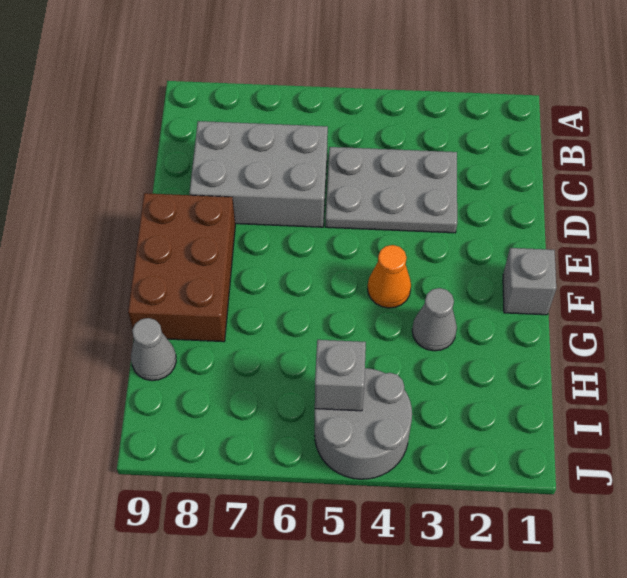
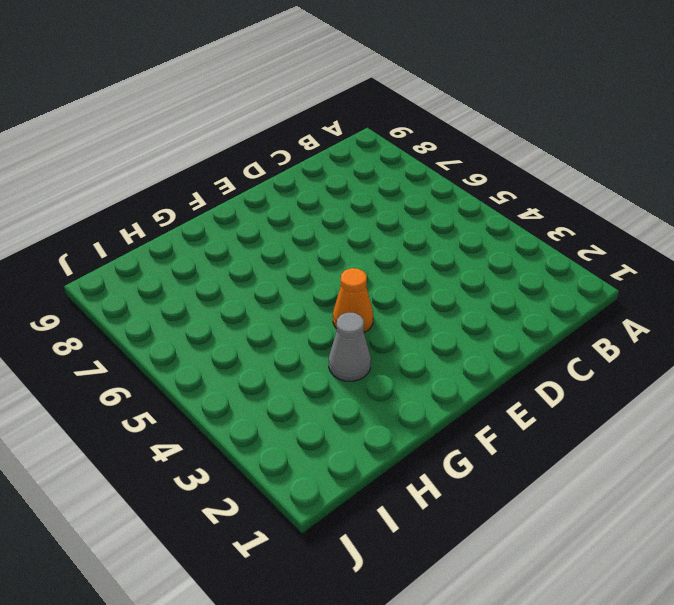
none -> grey plate C3:D5 level 1
none -> grey brick C6:D8 level 1

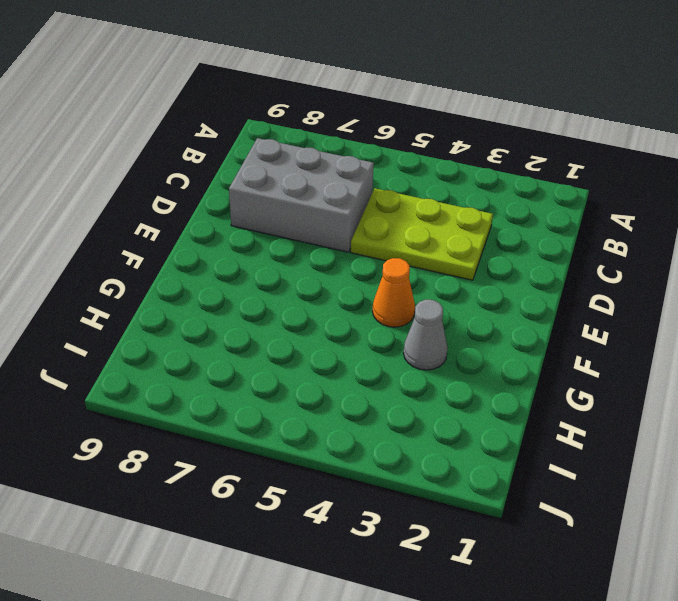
lime plate C3:D5 level 1 -> grey plate C3:D5 level 1
none -> brown brick E8:G9 level 1
none -> grey brick F1 level 1

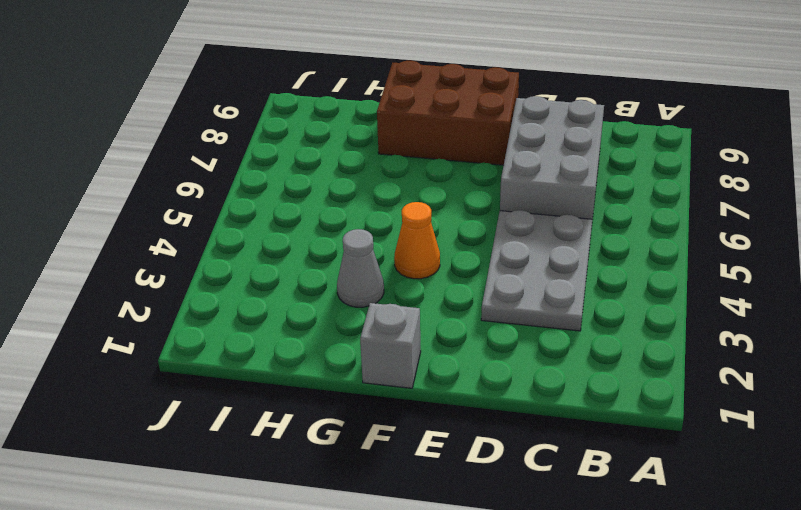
none -> grey cone H9 level 1
none -> grey round brick I4:J5 level 1

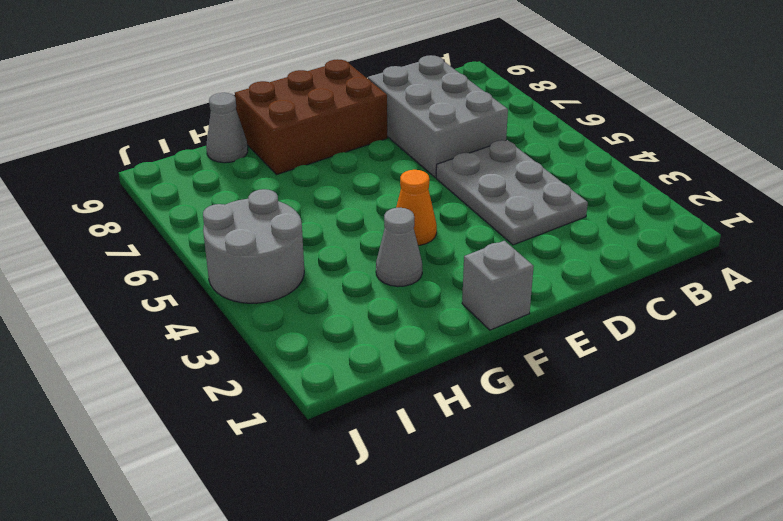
none -> grey brick I5 level 2

